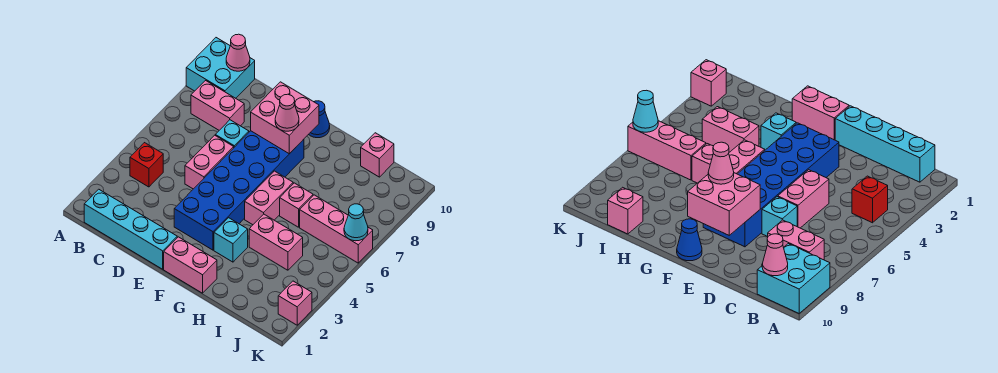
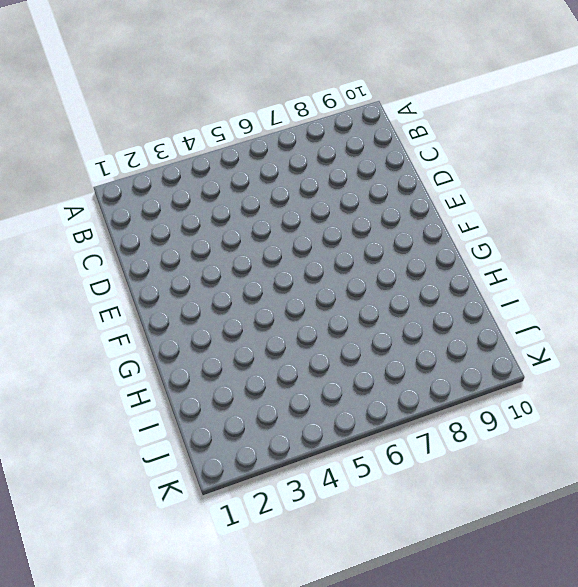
none -> cyan brick A9:B10 level 1
none -> cyan brick B1:E1 level 1
none -> red brick B4 level 1

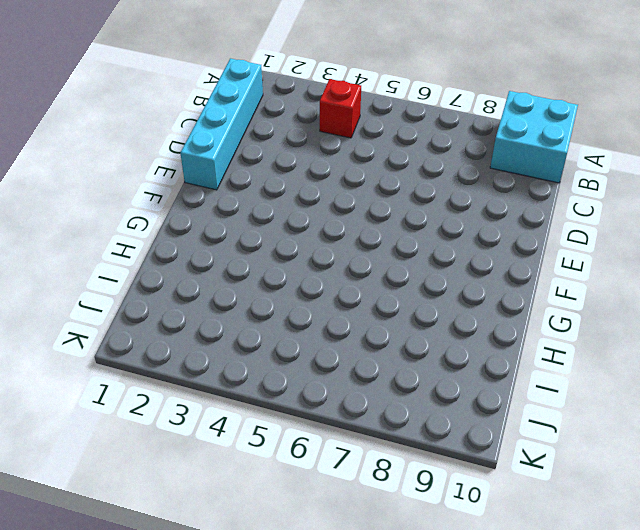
none -> pink brick B8:C8 level 1
none -> pink brick D5:D6 level 1
none -> cyan brick D7 level 1

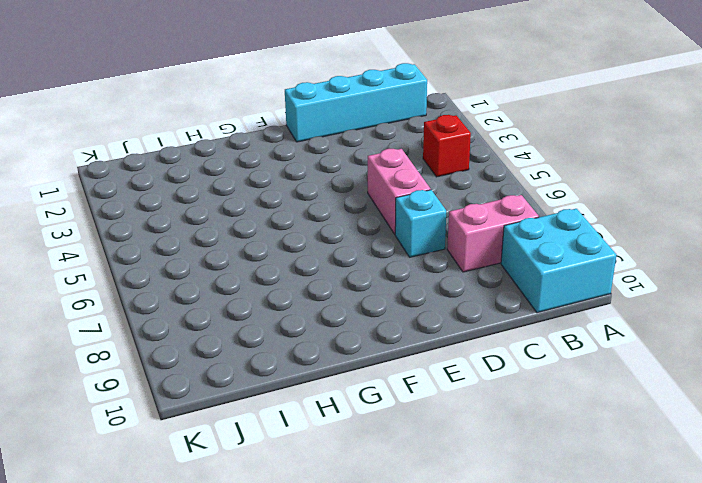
none -> blue brick E3:F8 level 1
none -> pink brick F1:G1 level 1
none -> blue cone F10 level 1

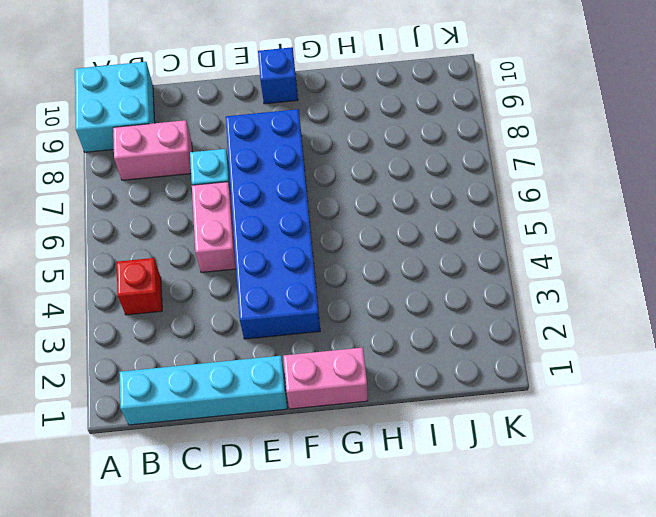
blue brick F10 level 1 -> blue cone F10 level 1
none -> cyan brick G3 level 1
none -> pink brick G5:G6 level 1
none -> pink brick H4:I4 level 1

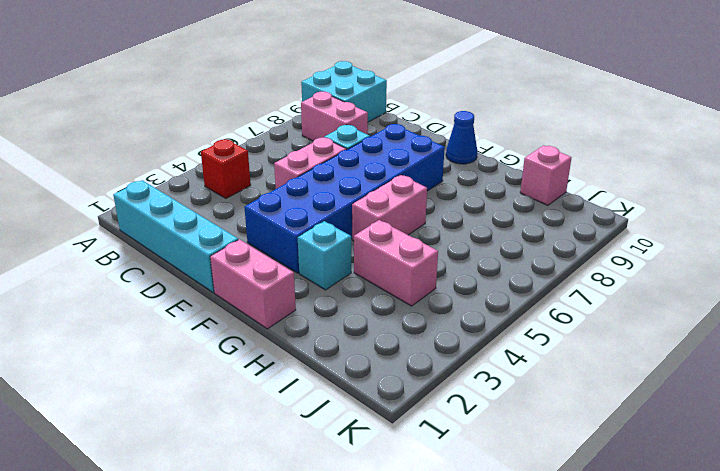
none -> pink brick H6 level 1
none -> pink brick I6:K6 level 1
none -> pink brick K2 level 1

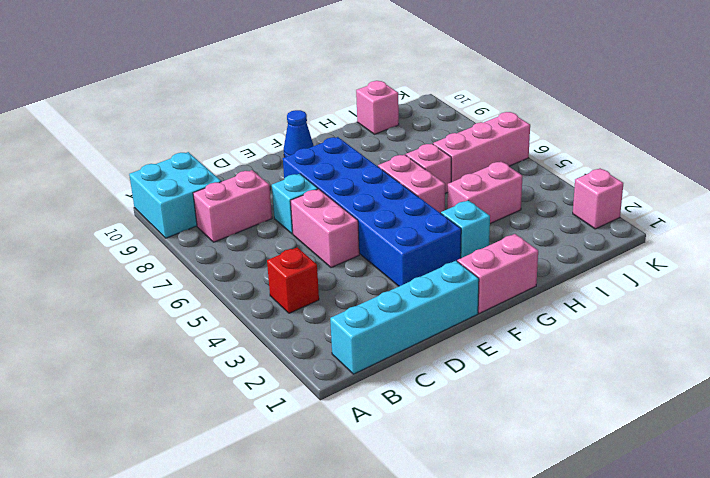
none -> pink cone B10 level 2
none -> pink brick E8:F9 level 2
none -> cyan cone K6 level 2

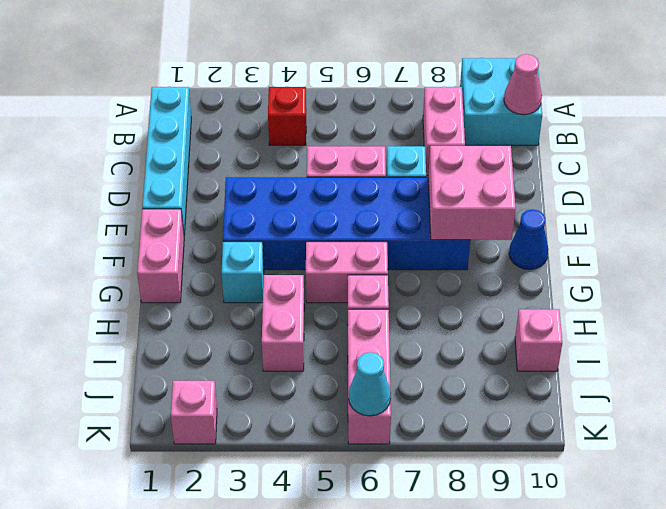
none -> pink cone F8 level 3

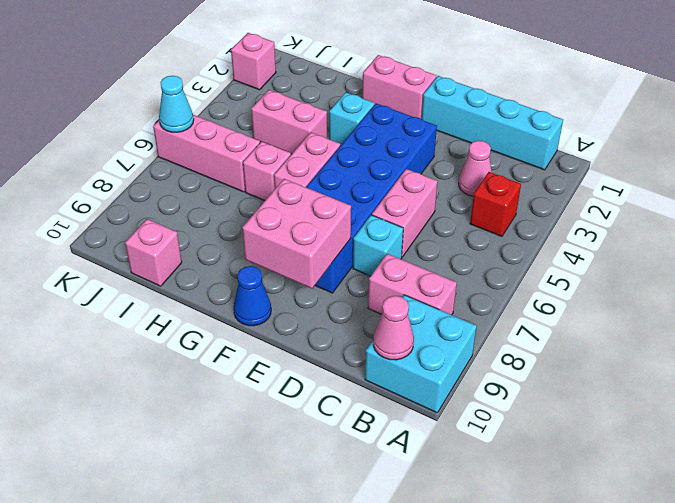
pink cone C3 level 1 -> pink cone F8 level 3

